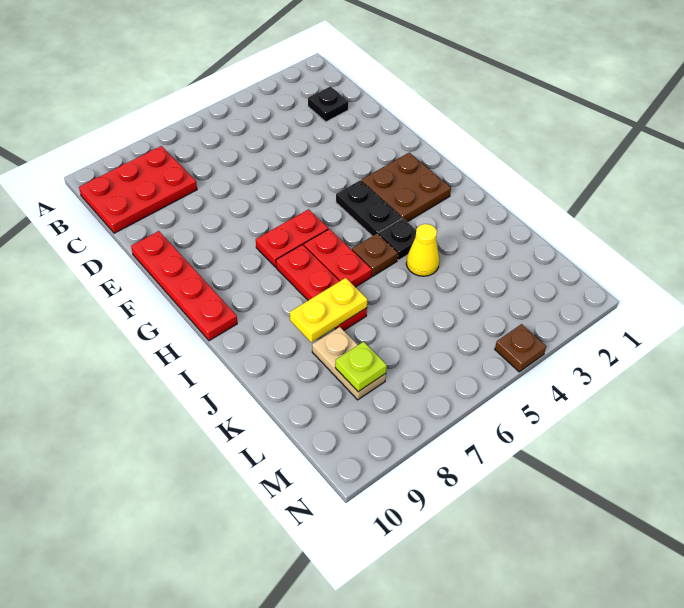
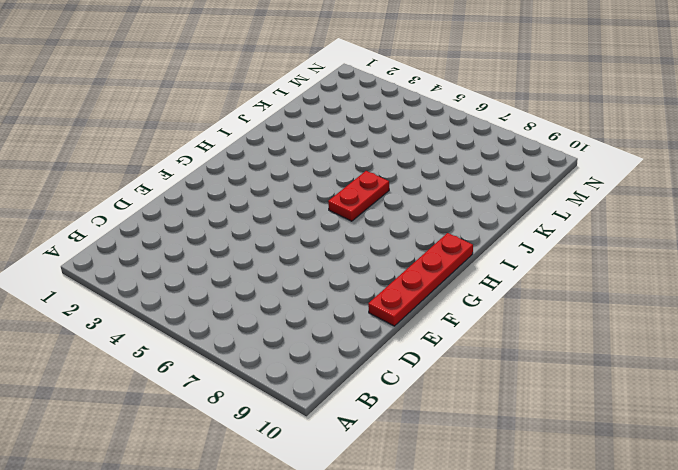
none -> red plate B8:C10 level 1
none -> black plate C2 level 1
none -> brown plate G2:H3 level 1

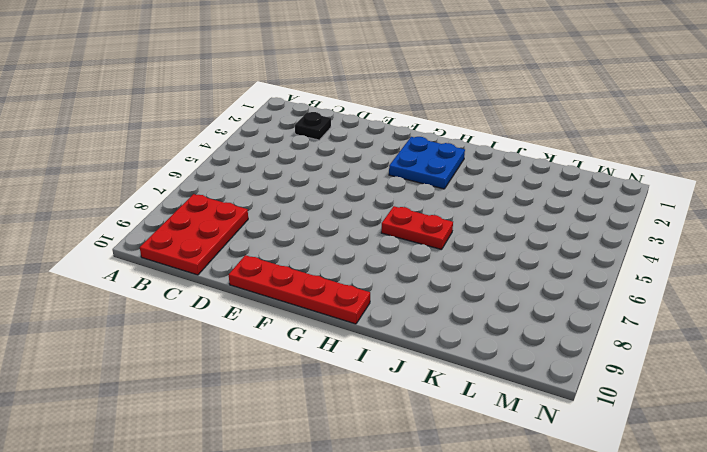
blue plate G2:H3 level 1 -> brown plate G2:H3 level 1
none -> black plate G4:H4 level 1
none -> red plate G6:G7 level 1
none -> red plate H7:J7 level 1

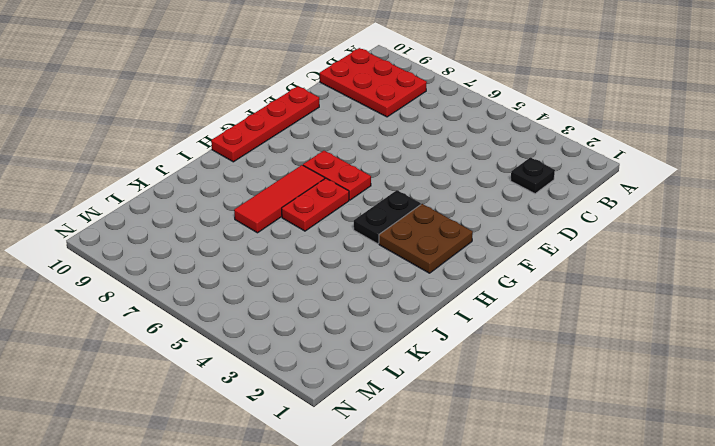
red tile H7:J7 level 1 -> red plate H7:J7 level 1
none -> black plate I4 level 1
none -> brown plate I5 level 1
none -> yellow cone J4 level 1

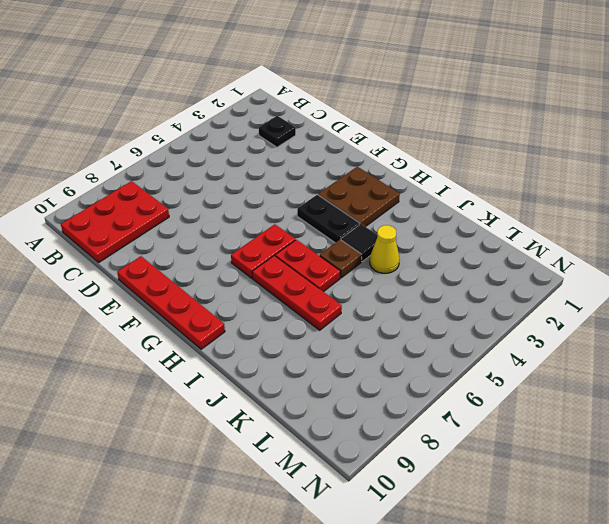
black tile I4 level 1 -> black plate I4 level 1
none -> tan plate K8:L8 level 1
none -> brown plate N4 level 1
none -> yellow plate J7:J8 level 2

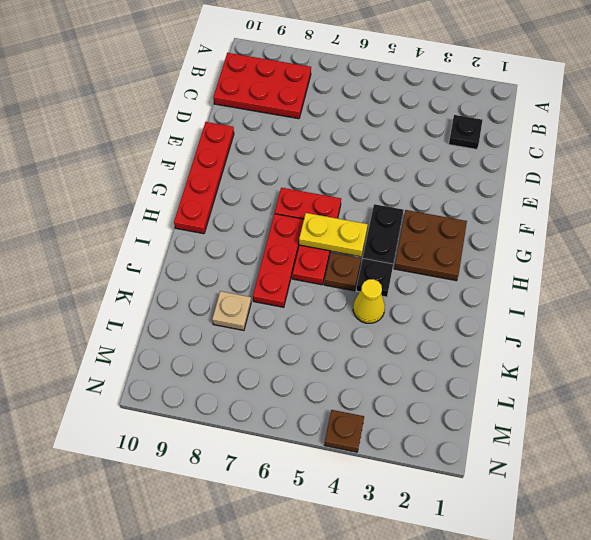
yellow plate H5:H6 level 2 -> yellow plate J7:J8 level 2
tan plate K8 level 1 -> tan plate K8:L8 level 1
none -> lime plate L8 level 2

